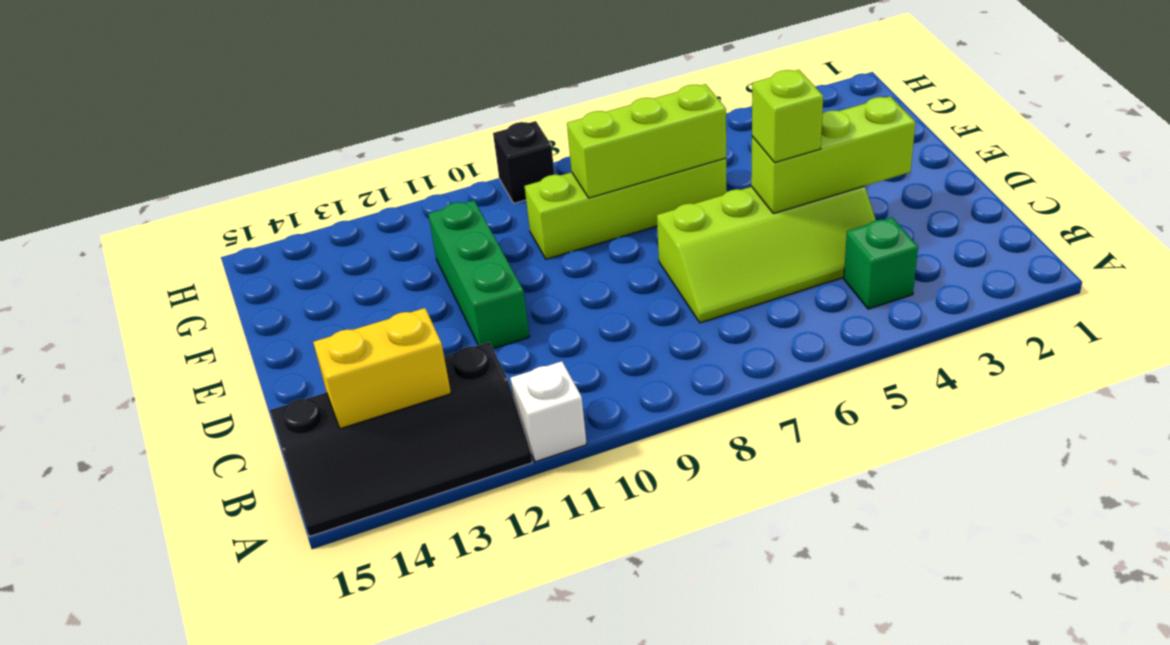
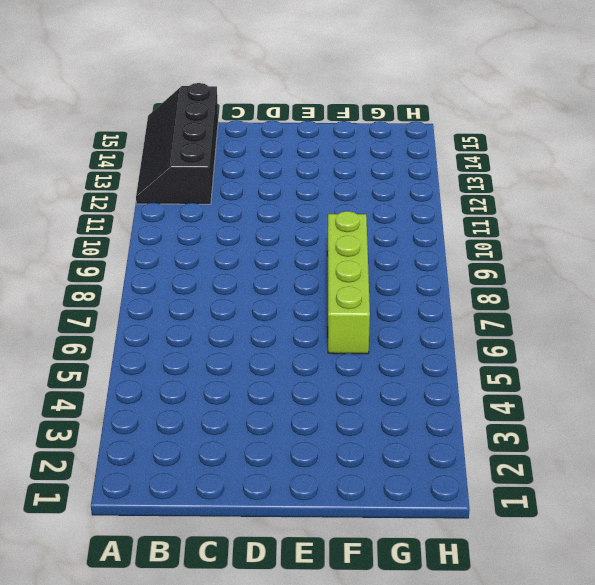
none -> white brick A11 level 1
none -> green brick B4 level 1

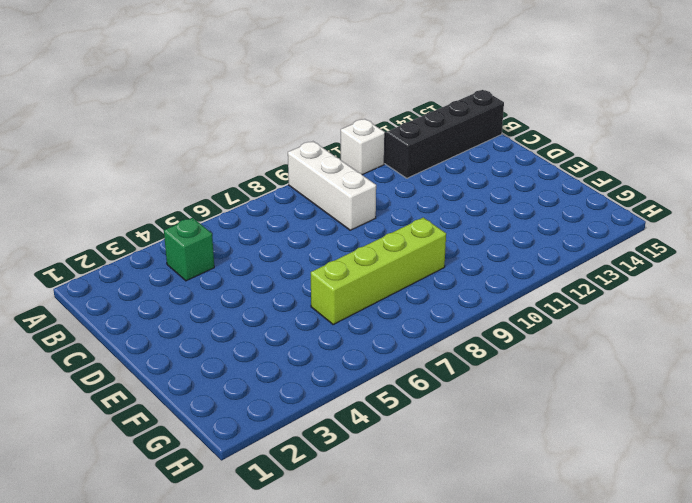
white brick A9:C9 level 1 -> none
none -> lime slope C4:D7 level 1 top D
none -> green brick D11:F11 level 1

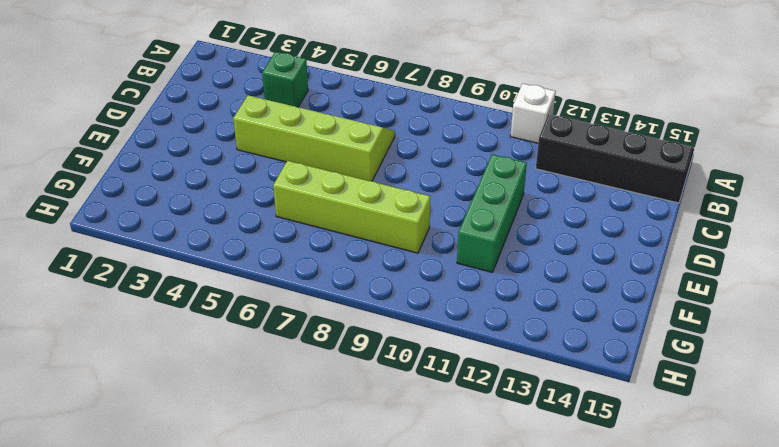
none -> black brick H9 level 1
none -> yellow brick B13:B14 level 2

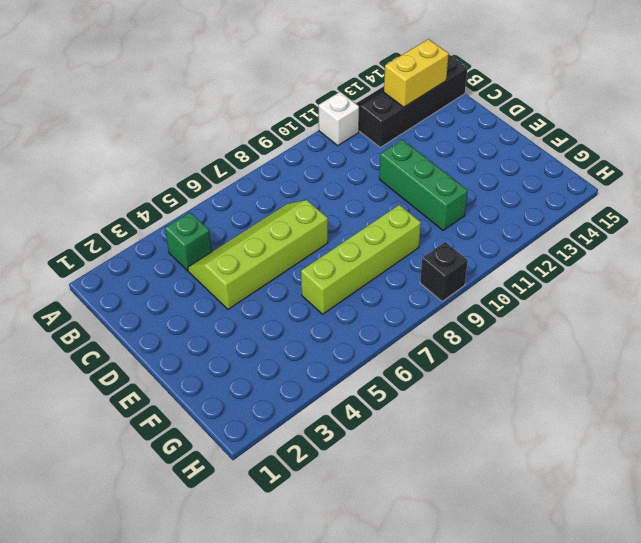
none -> lime brick D3:D5 level 2
none -> lime brick F6:F8 level 2

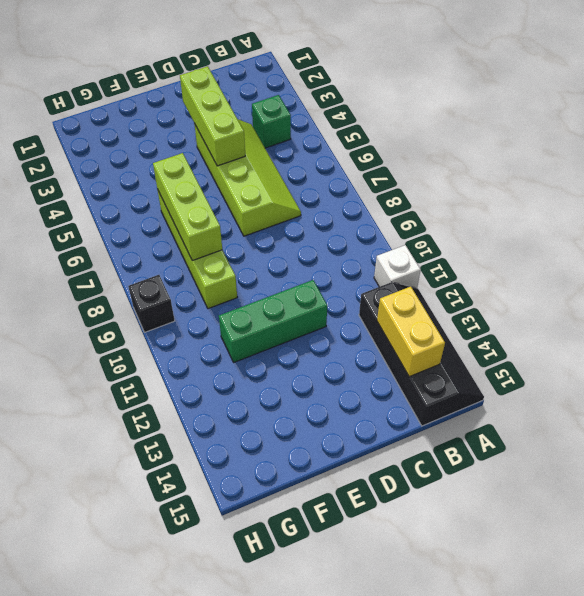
none -> lime brick D5 level 3

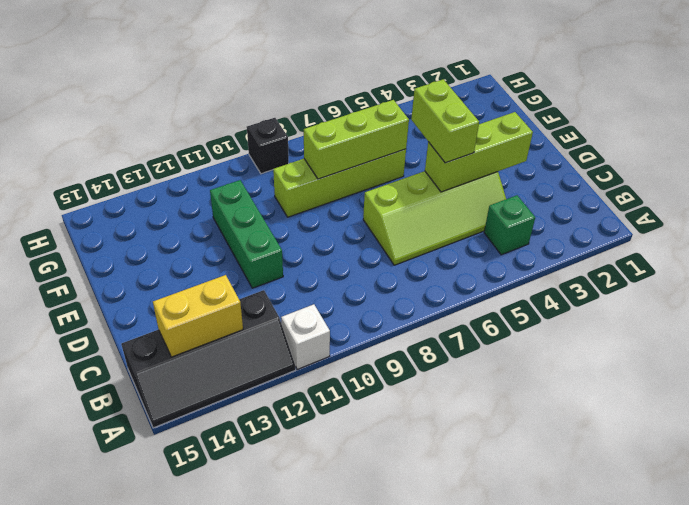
lime brick D5:E5 level 3 -> lime brick D5 level 3

